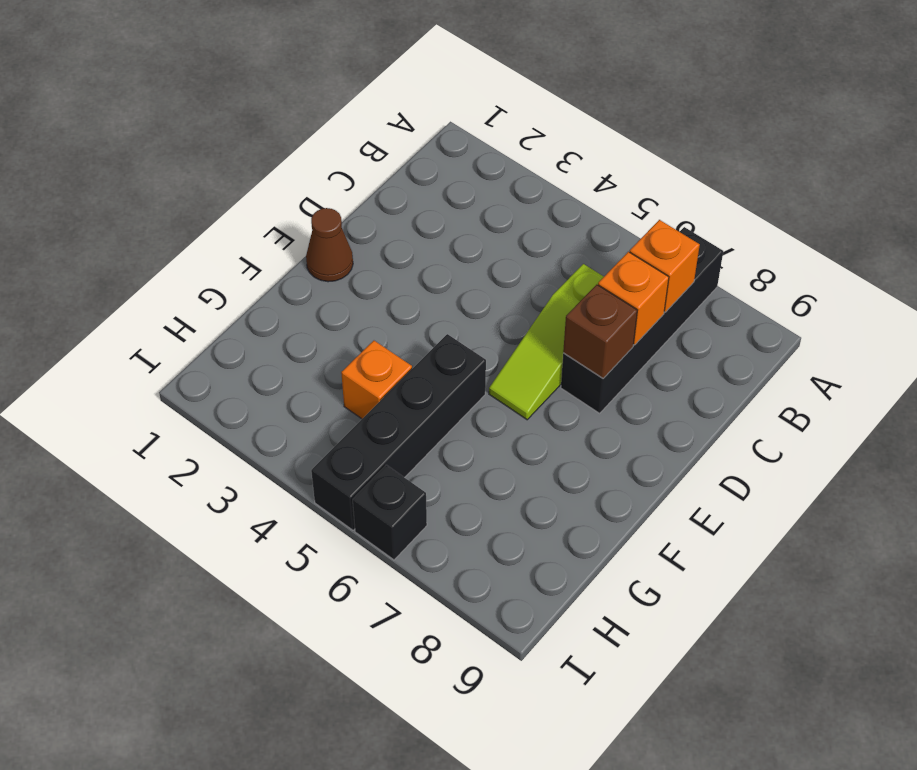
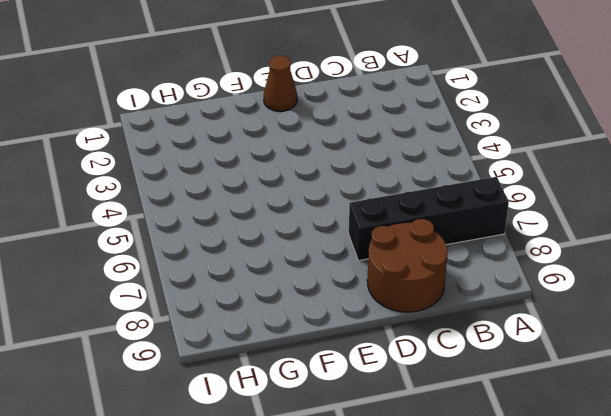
brown round brick C8:D9 level 1 -> none
none -> lime slope C6:E6 level 1 top C
none -> black brick F5:I5 level 1

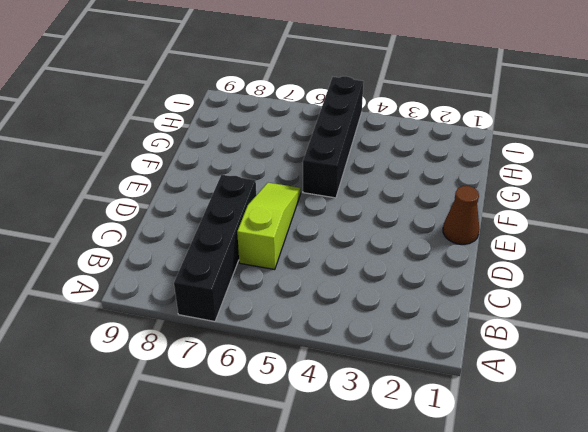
none -> orange brick G4 level 1
none -> black brick I6 level 1

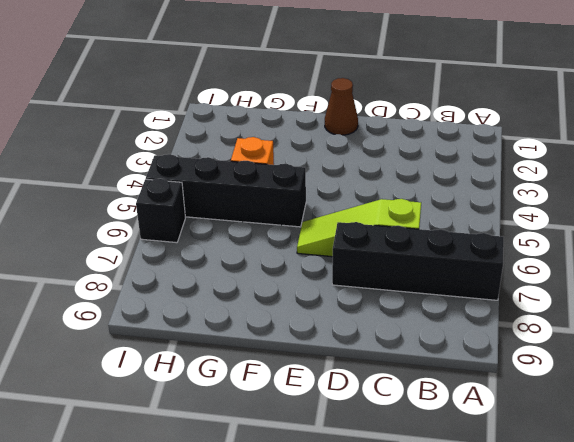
none -> orange brick B7 level 2
none -> orange brick C7 level 2

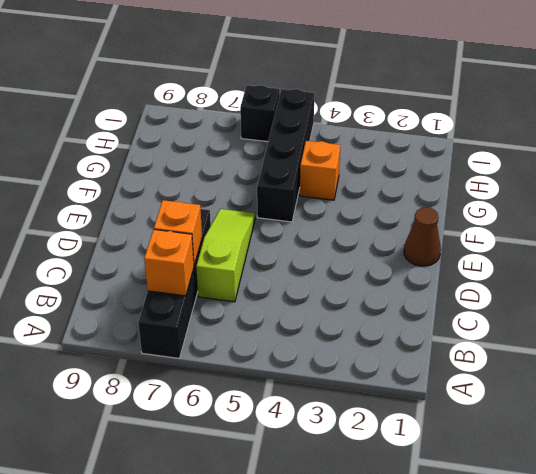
none -> brown brick D7 level 2

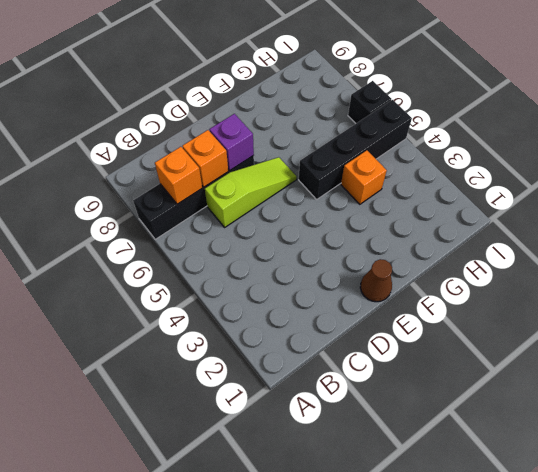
purple brick D7 level 2 -> brown brick D7 level 2

